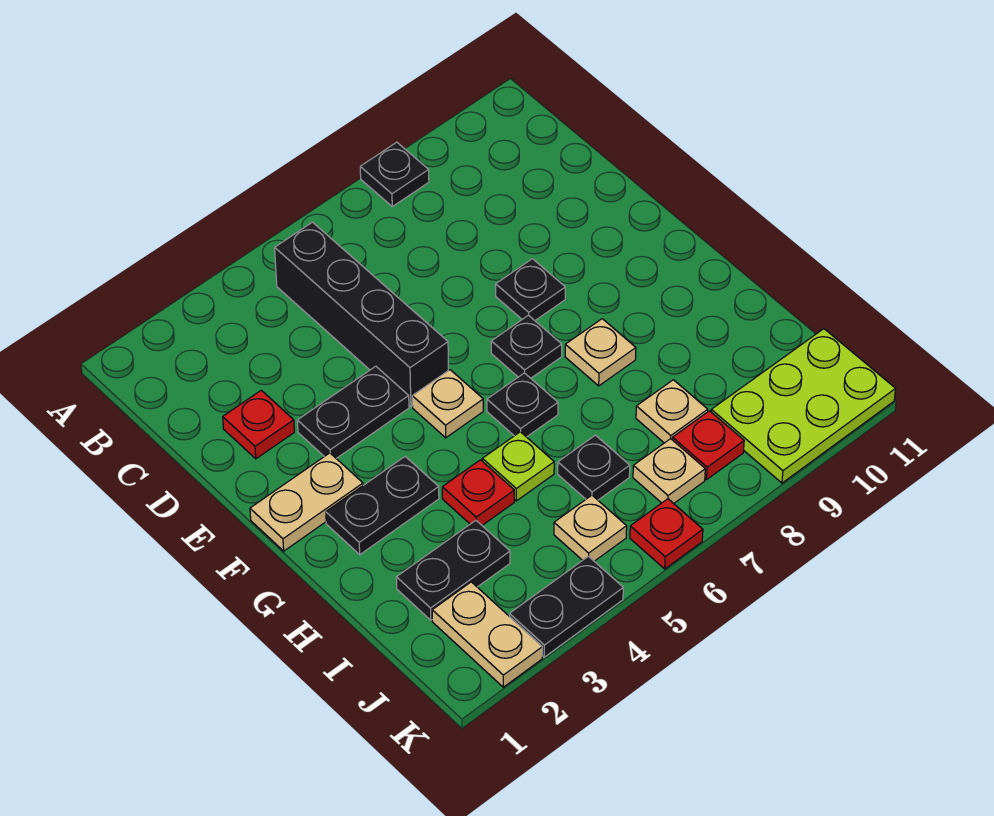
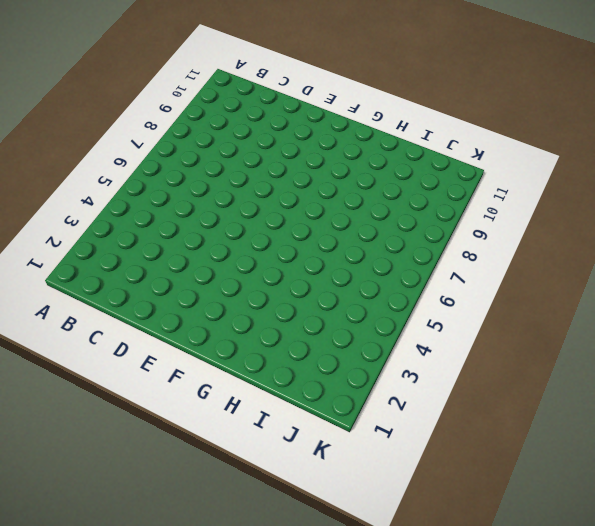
none -> black plate A8 level 1
none -> black brick B5:E5 level 1
none -> red plate D2 level 1

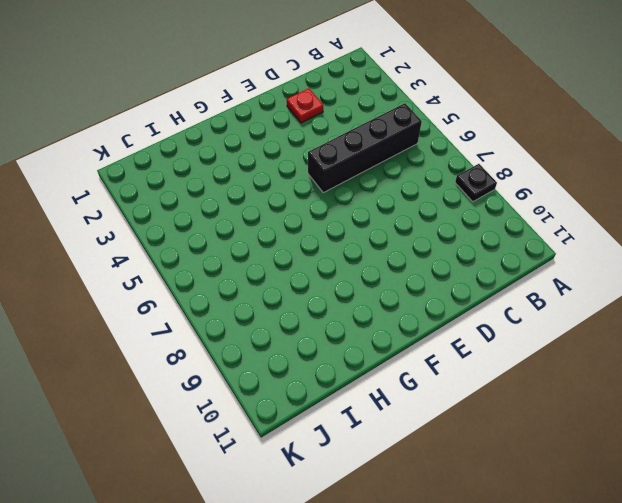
none -> black plate E3:E4 level 1
none -> black plate E8 level 1
none -> tan plate F1:F2 level 1

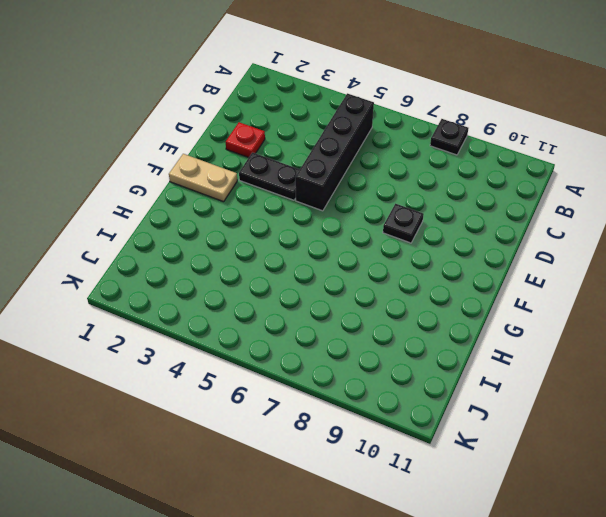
none -> tan plate F5 level 1
none -> black plate F7 level 1
none -> black plate G2:G3 level 1

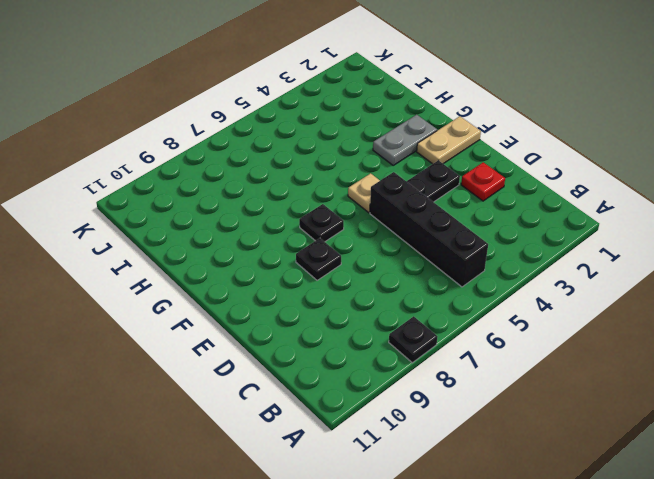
grey plate G2:G3 level 1 -> black plate G2:G3 level 1
none -> black plate G6 level 1
none -> tan plate G8 level 1
none -> red plate H4 level 1

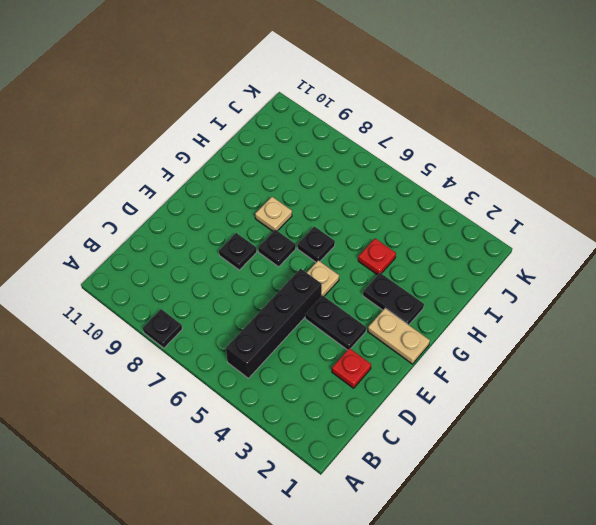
none -> lime plate H5 level 1
none -> black plate I2:I3 level 1
none -> black plate I6 level 1

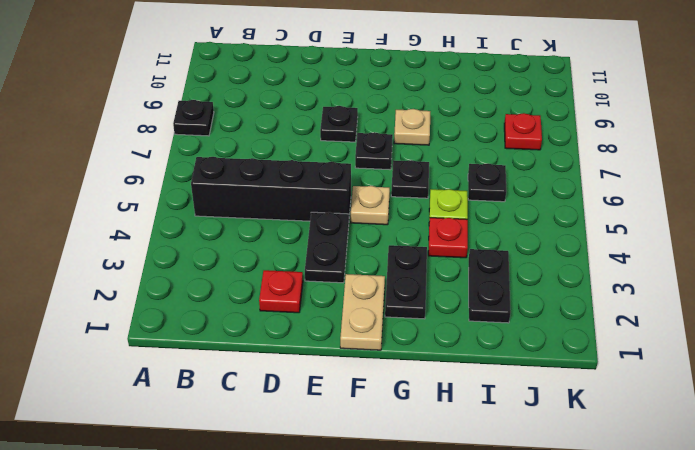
none -> tan plate I8 level 1
none -> tan plate J2:K2 level 1
none -> tan plate J5 level 1

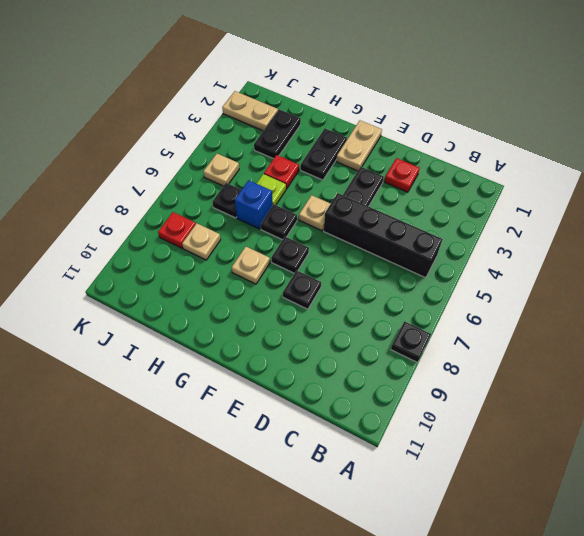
blue brick H6 level 1 -> none
none -> tan plate J7 level 1
none -> lime plate J9:K11 level 1
none -> black plate K3:K4 level 1

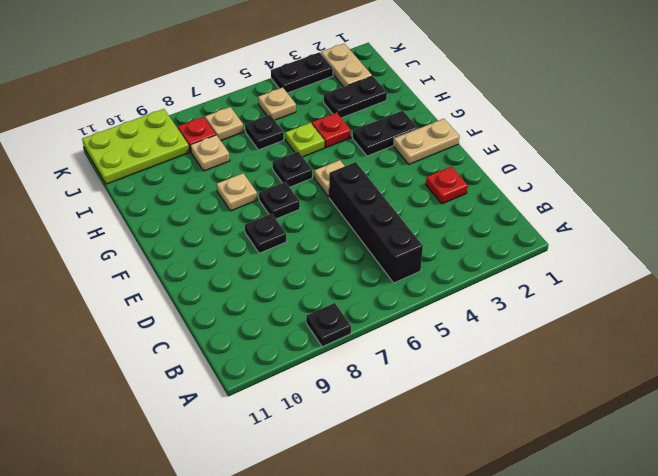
none -> black plate E3:E4 level 1
none -> red plate K6 level 1

